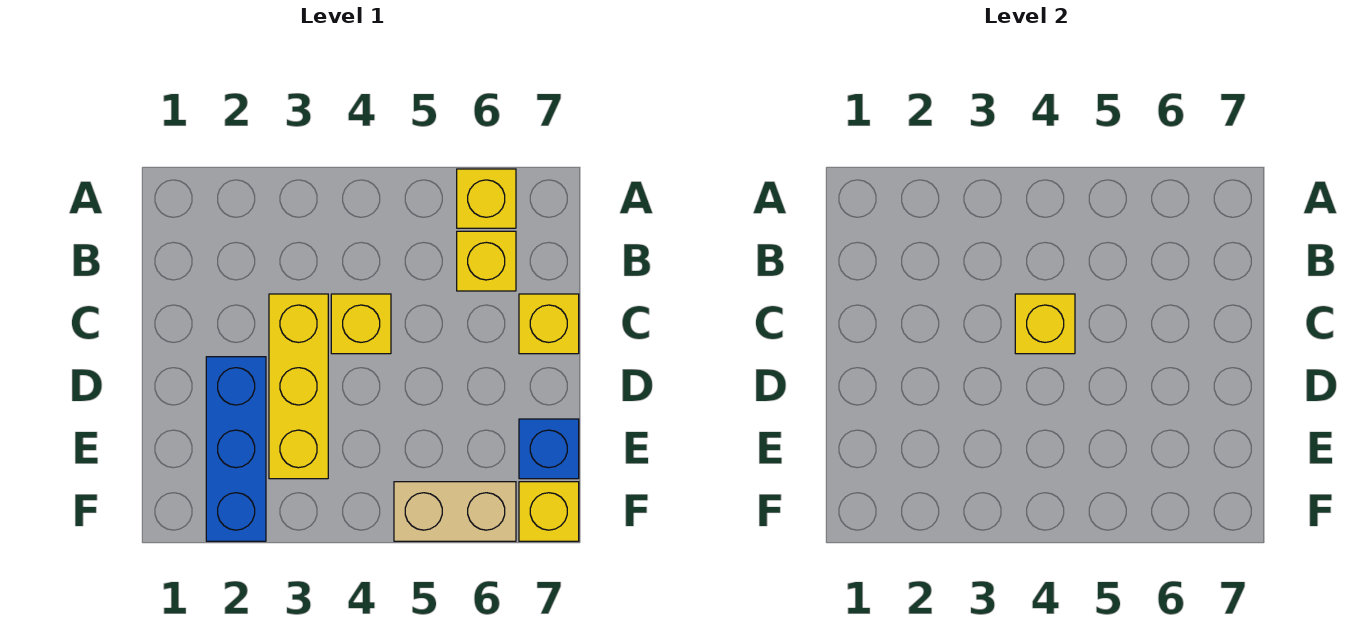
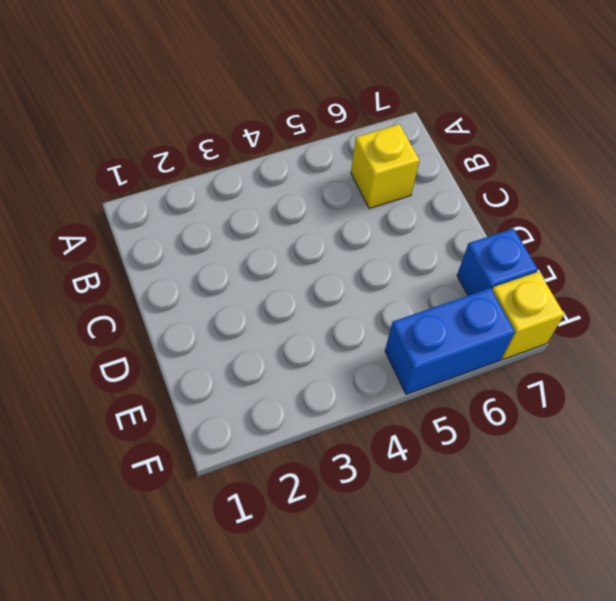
blue brick F5:F6 level 1 -> tan brick F5:F6 level 1
none -> yellow brick A6 level 1
none -> yellow brick C3:E3 level 1

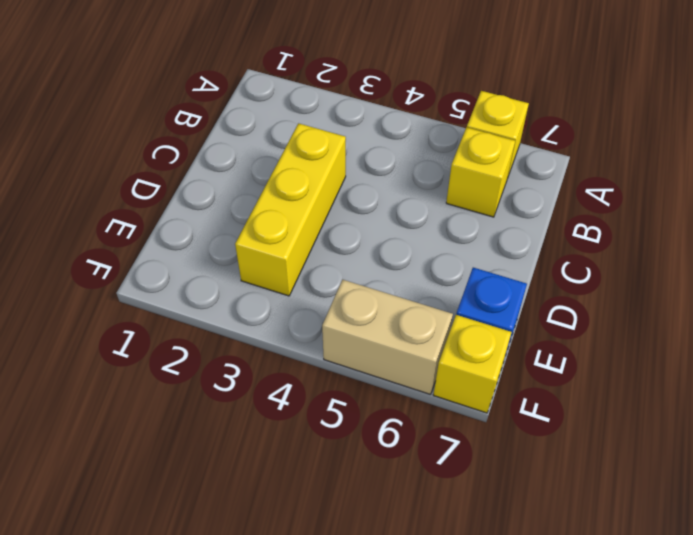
none -> yellow brick C4 level 1
none -> yellow brick C7 level 1

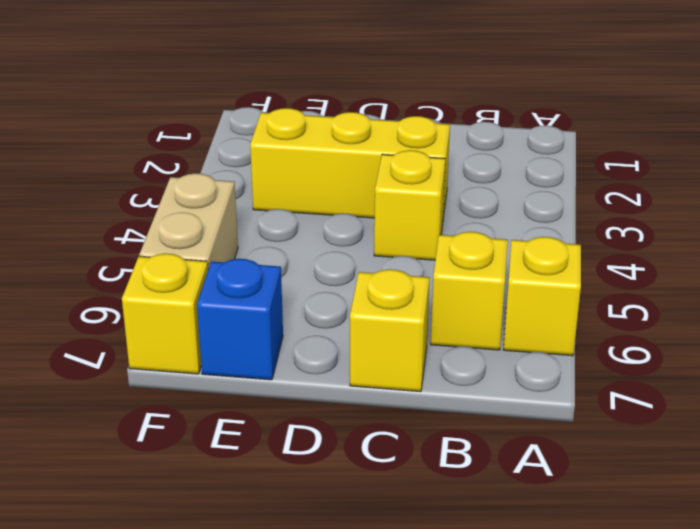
none -> blue brick D2:F2 level 1
none -> yellow brick C4 level 2

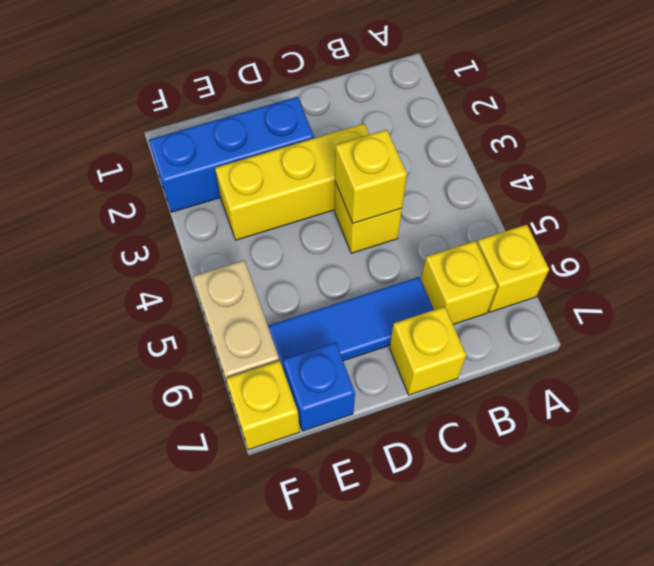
blue tile C6:E6 level 1 -> none

